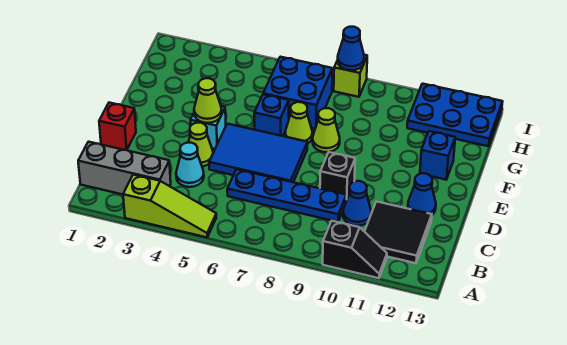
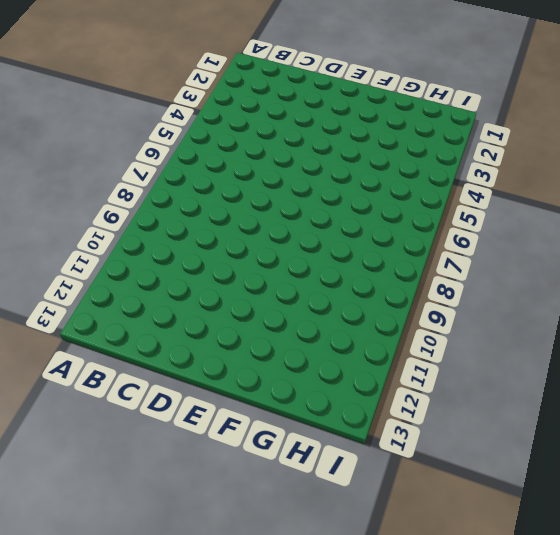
none -> lime slope A3:A5 level 1 top 3
none -> black slope A10:A11 level 1 top 10
none -> grey brick B1:B3 level 1

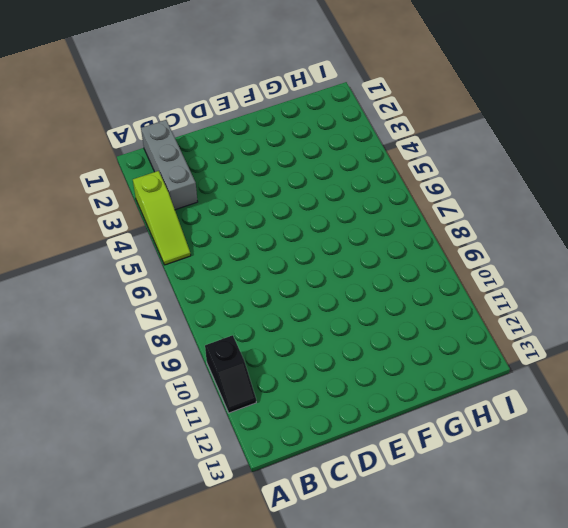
none -> black tile B11:C12 level 1
none -> cyan cone C4 level 1
none -> blue plate C6:C9 level 1

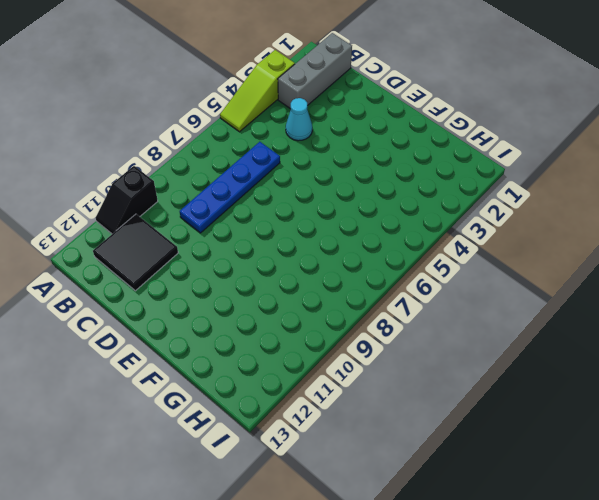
none -> blue cone C10 level 1
none -> red brick D1 level 1
none -> lime cone D4 level 1

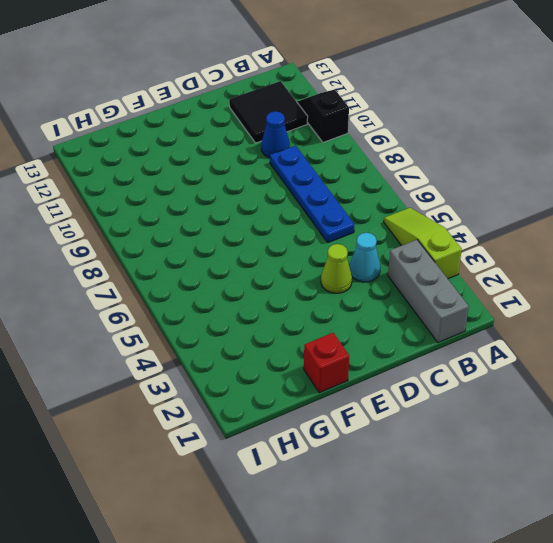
red brick F1 level 1 -> red brick D1 level 1
none -> blue tile D5:E7 level 1
none -> black brick D9 level 1
none -> blue cone D12 level 1

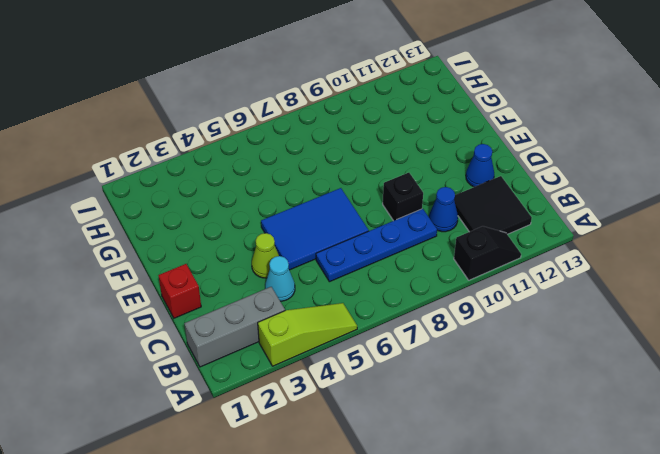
none -> cyan brick E4 level 1
none -> blue brick F6 level 1
none -> lime cone F7 level 1

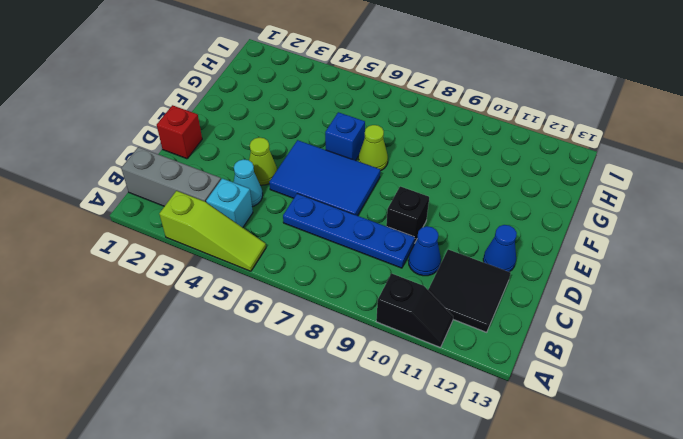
cyan brick B4 level 1 -> cyan brick E4 level 1
none -> lime cone F8 level 1
none -> blue brick F12 level 1
none -> blue brick G6:H7 level 1

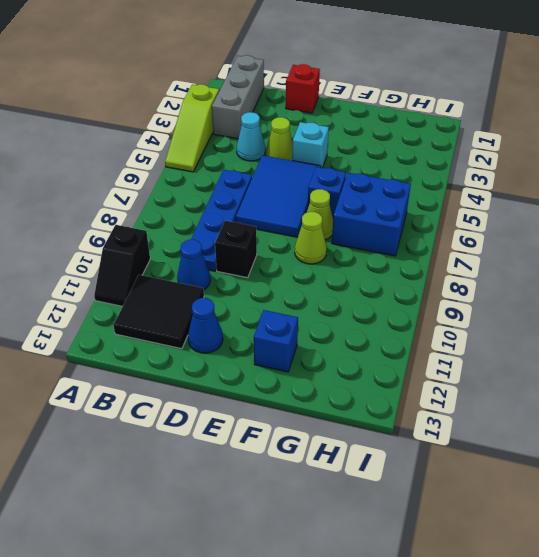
none -> blue plate H11:I13 level 1
none -> lime brick I8 level 1
none -> lime cone E4 level 2

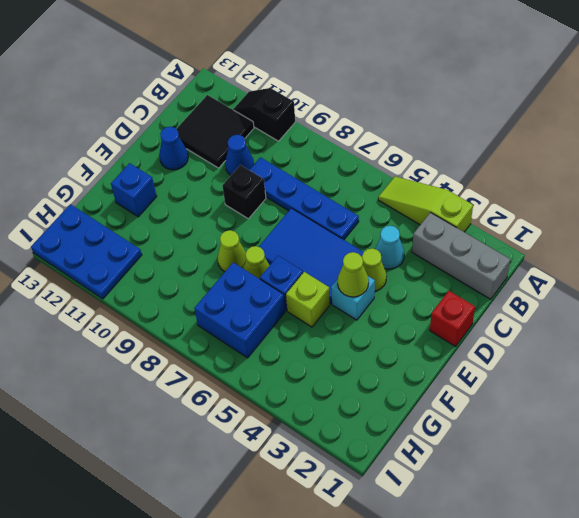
lime brick F5 level 1 -> lime brick I8 level 1
none -> blue cone I8 level 2

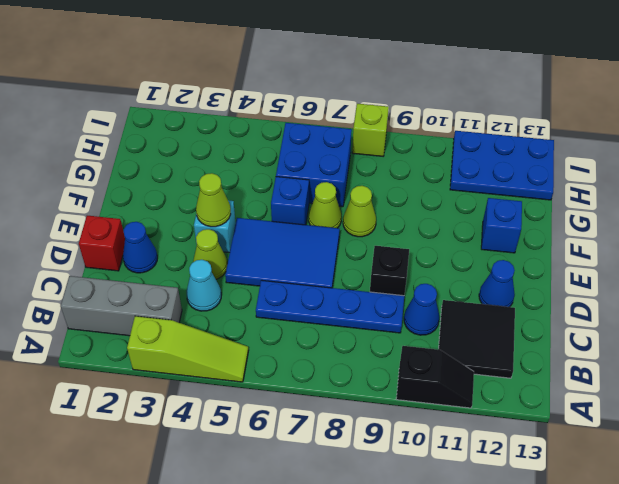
blue cone D2 level 1 -> blue cone I8 level 2

